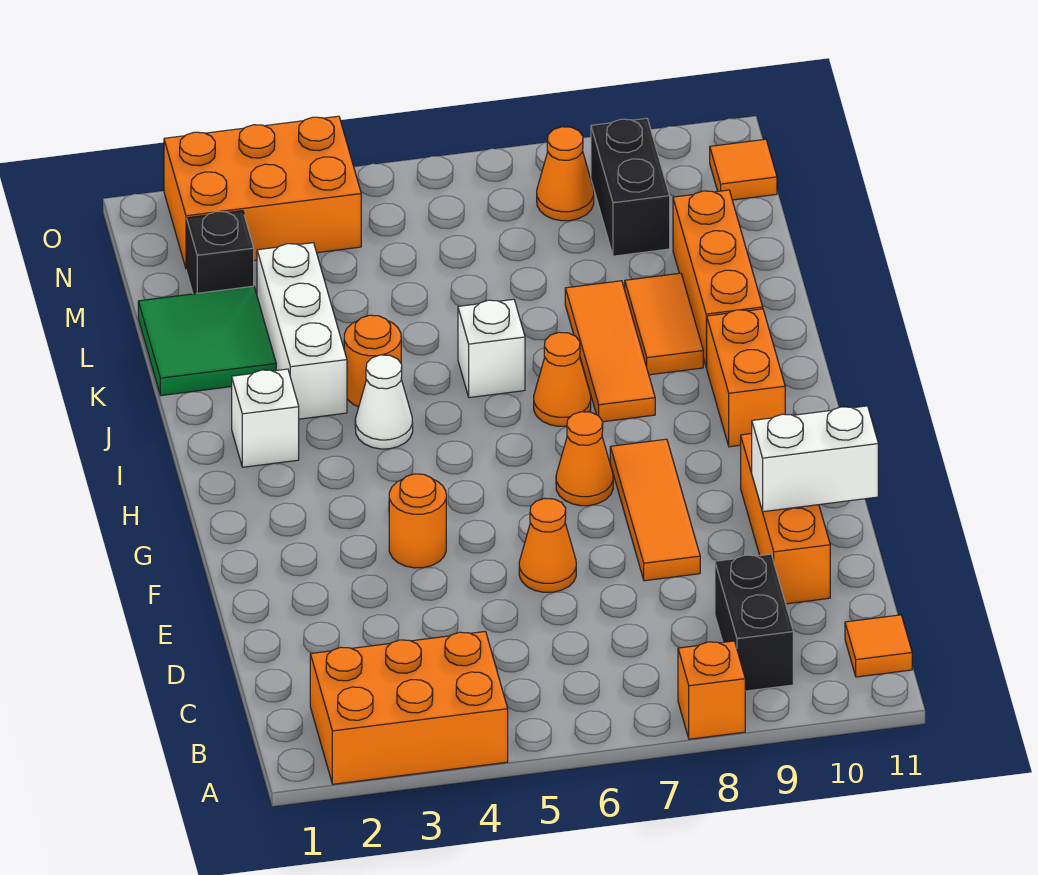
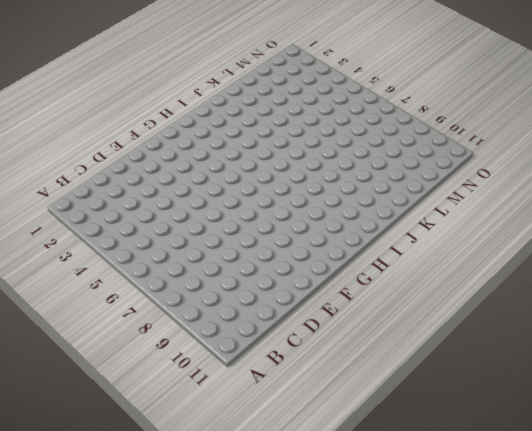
none -> orange brick A2:B4 level 1
none -> orange brick A8 level 1
none -> black brick B9:C9 level 1

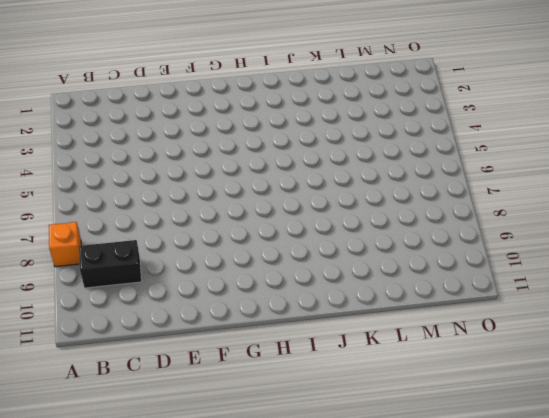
none -> orange brick A2:B4 level 1
none -> orange tile B11 level 1
none -> orange brick D10:F10 level 1

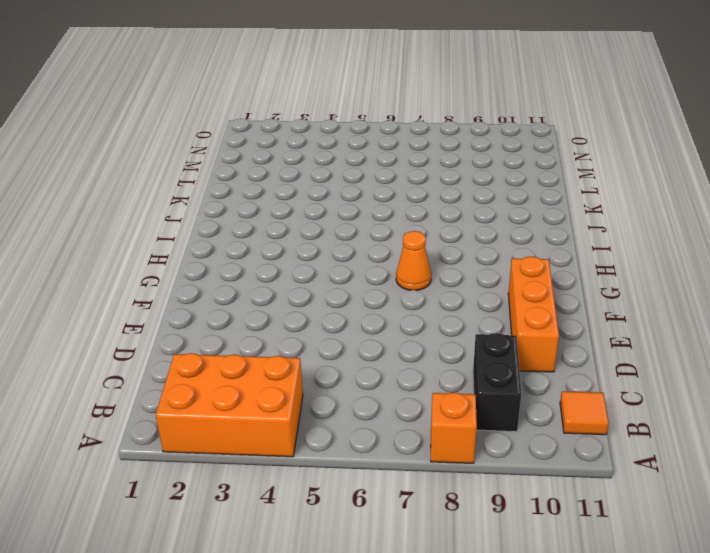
none -> orange cone E6 level 1
none -> orange tile E8:G8 level 1
none -> orange round brick F4 level 1

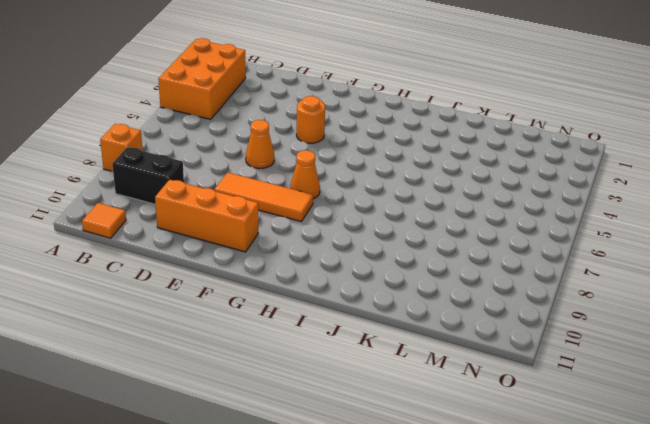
none -> orange brick H10:I10 level 1
none -> white brick I2 level 1
none -> white cone I4 level 1

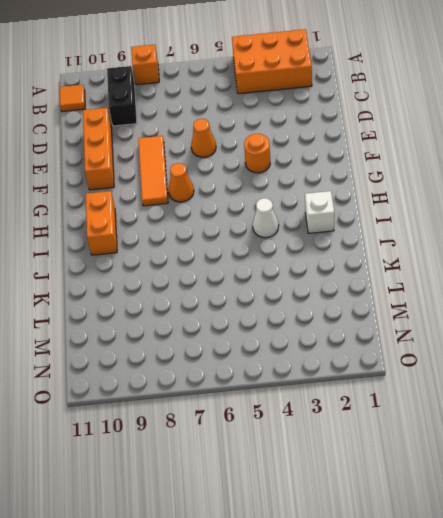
none -> orange cone I7 level 1
none -> orange tile I8:K8 level 1
none -> white brick J3:L3 level 1

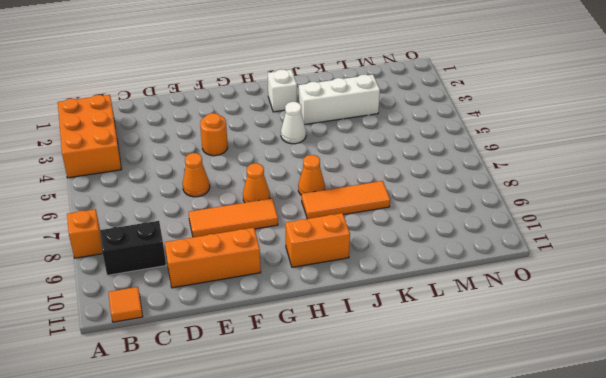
none -> orange round brick J4 level 1
none -> white brick J6 level 1
none -> orange tile J9:K9 level 1

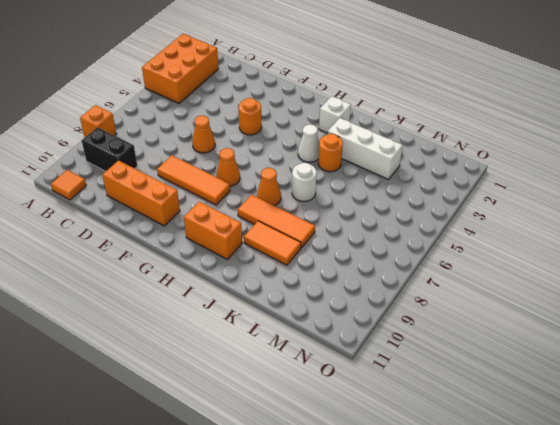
white round brick J6 level 1 -> white brick J6 level 1
none -> orange brick J10:L10 level 1
none -> green tile K1:L2 level 1
none -> black brick M2 level 1

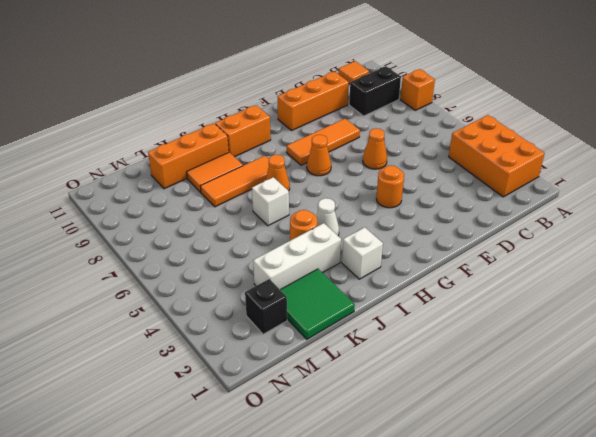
none -> black brick M9:N9 level 1
none -> orange brick N2:O4 level 1
none -> orange cone N8 level 1

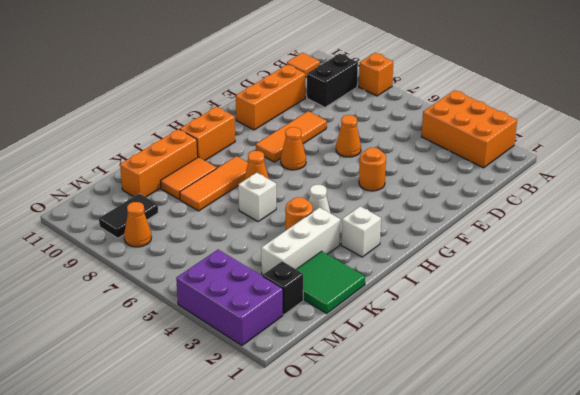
black tile M9:N9 level 1 -> black brick M9:N9 level 1
purple brick N2:O4 level 1 -> orange brick N2:O4 level 1
none -> orange tile N11 level 1
none -> white brick E10:E11 level 2

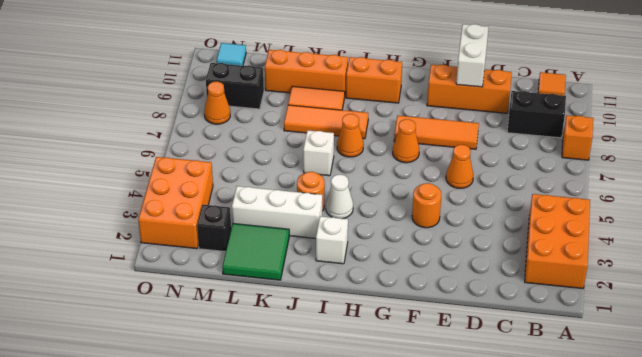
cyan tile N11 level 1 -> orange tile N11 level 1

